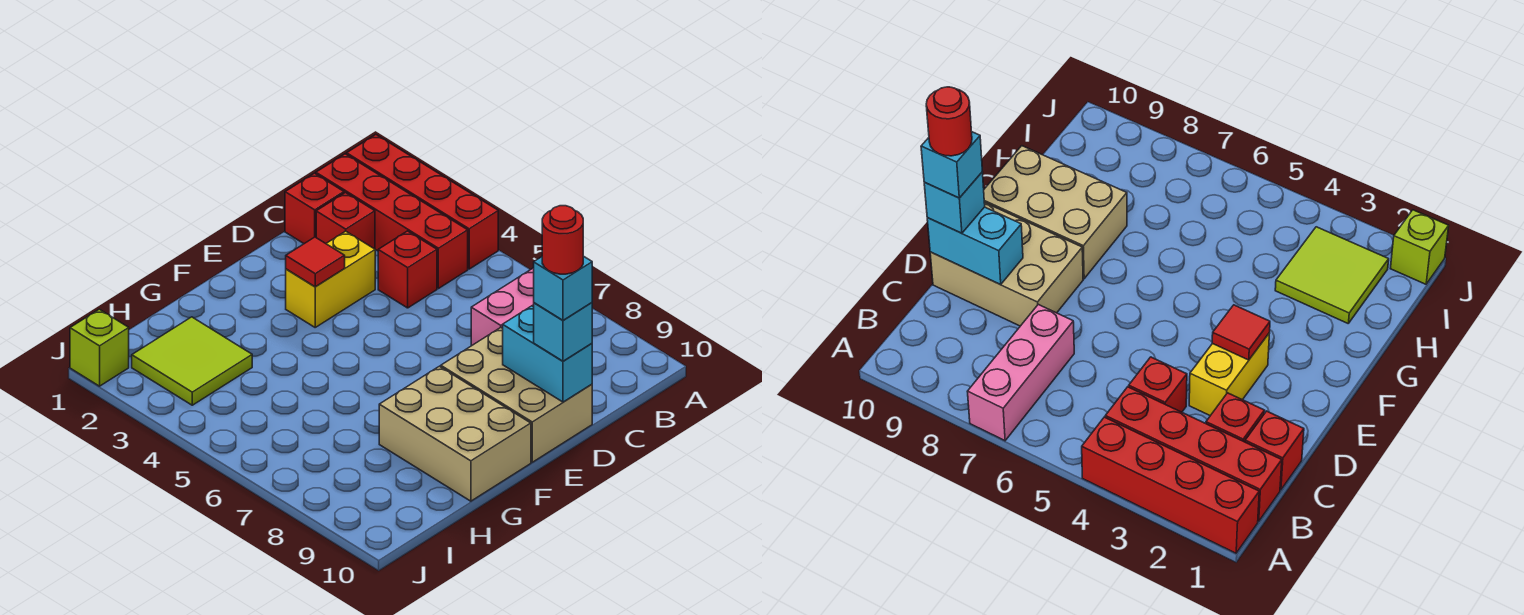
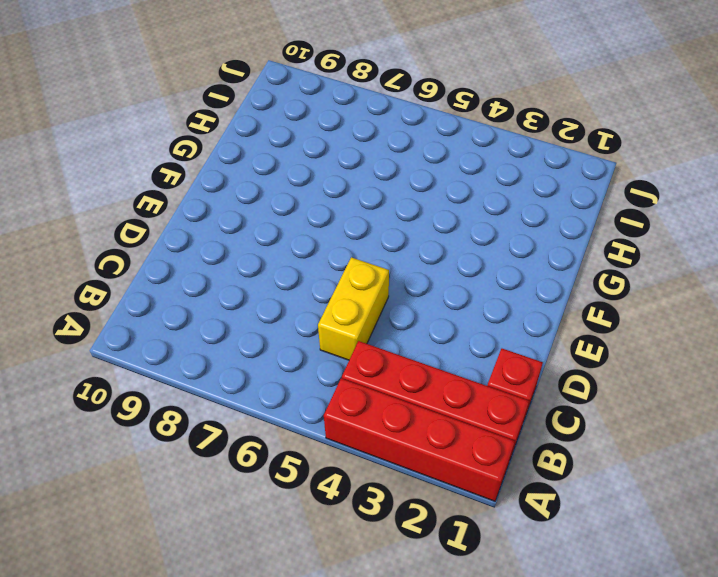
yellow brick C5:D5 level 1 -> yellow brick D3:E3 level 1
none -> pink brick A7:C7 level 1
none -> red brick C2 level 1
none -> red brick C4 level 1

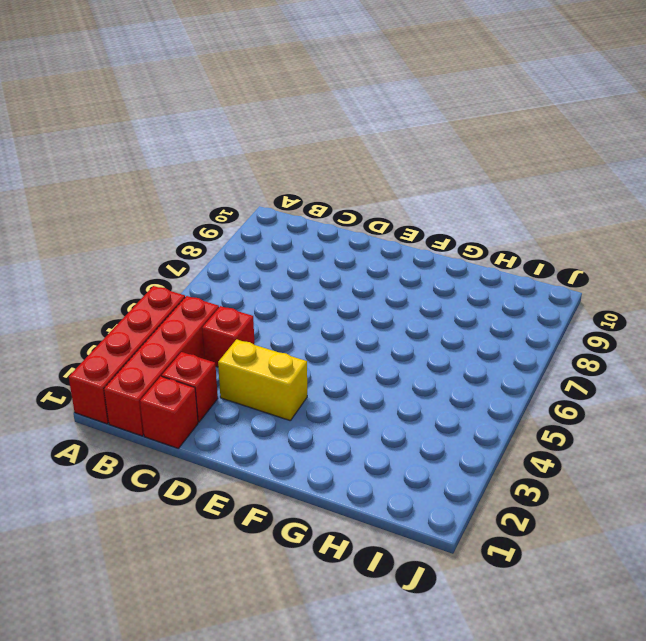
none -> pink brick A7:C7 level 1
none -> tan brick D8:E10 level 1
none -> tan brick F8:G10 level 1

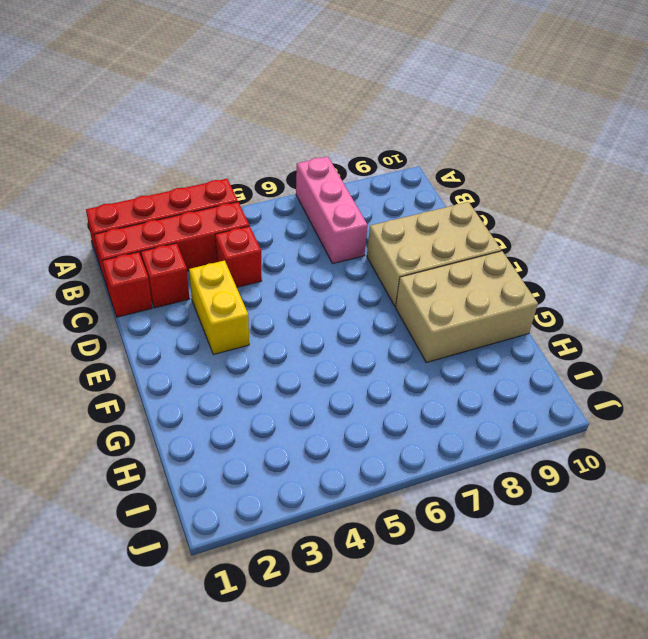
none -> lime tile H2:I3 level 1
none -> lime brick J1 level 1
none -> cyan brick D9:D10 level 2

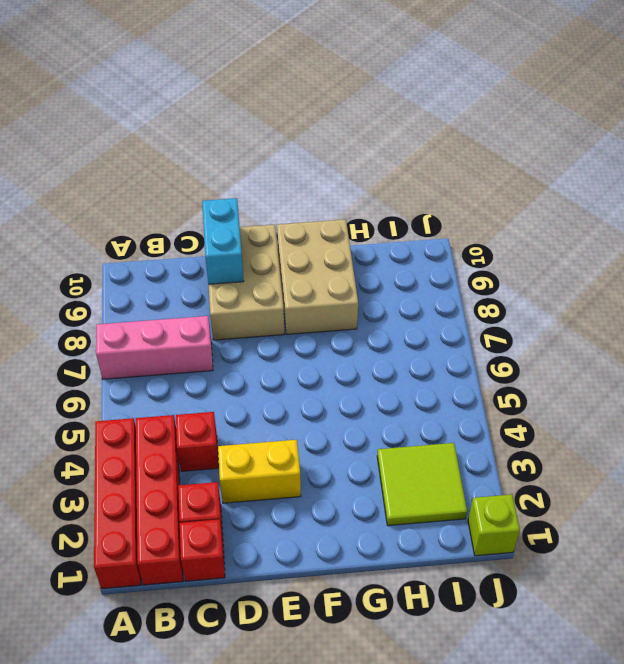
none -> red tile E3 level 2
none -> cyan brick D10 level 3
none -> cyan brick D10 level 4

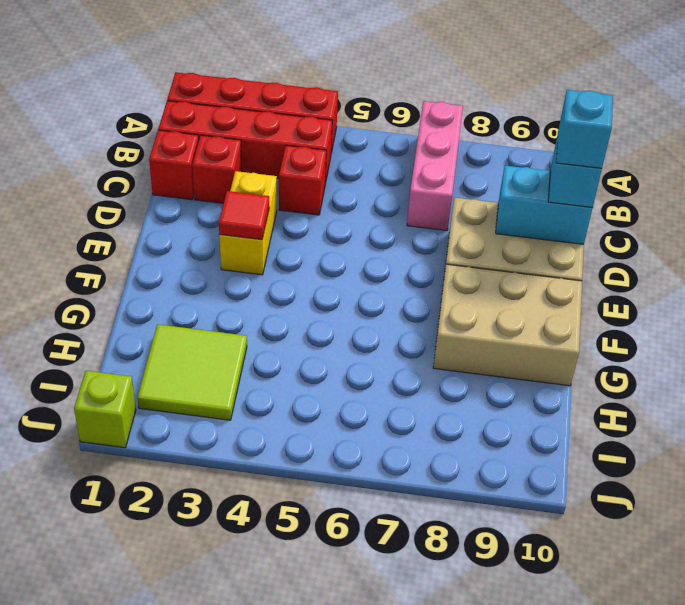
none -> red round brick D10 level 5

